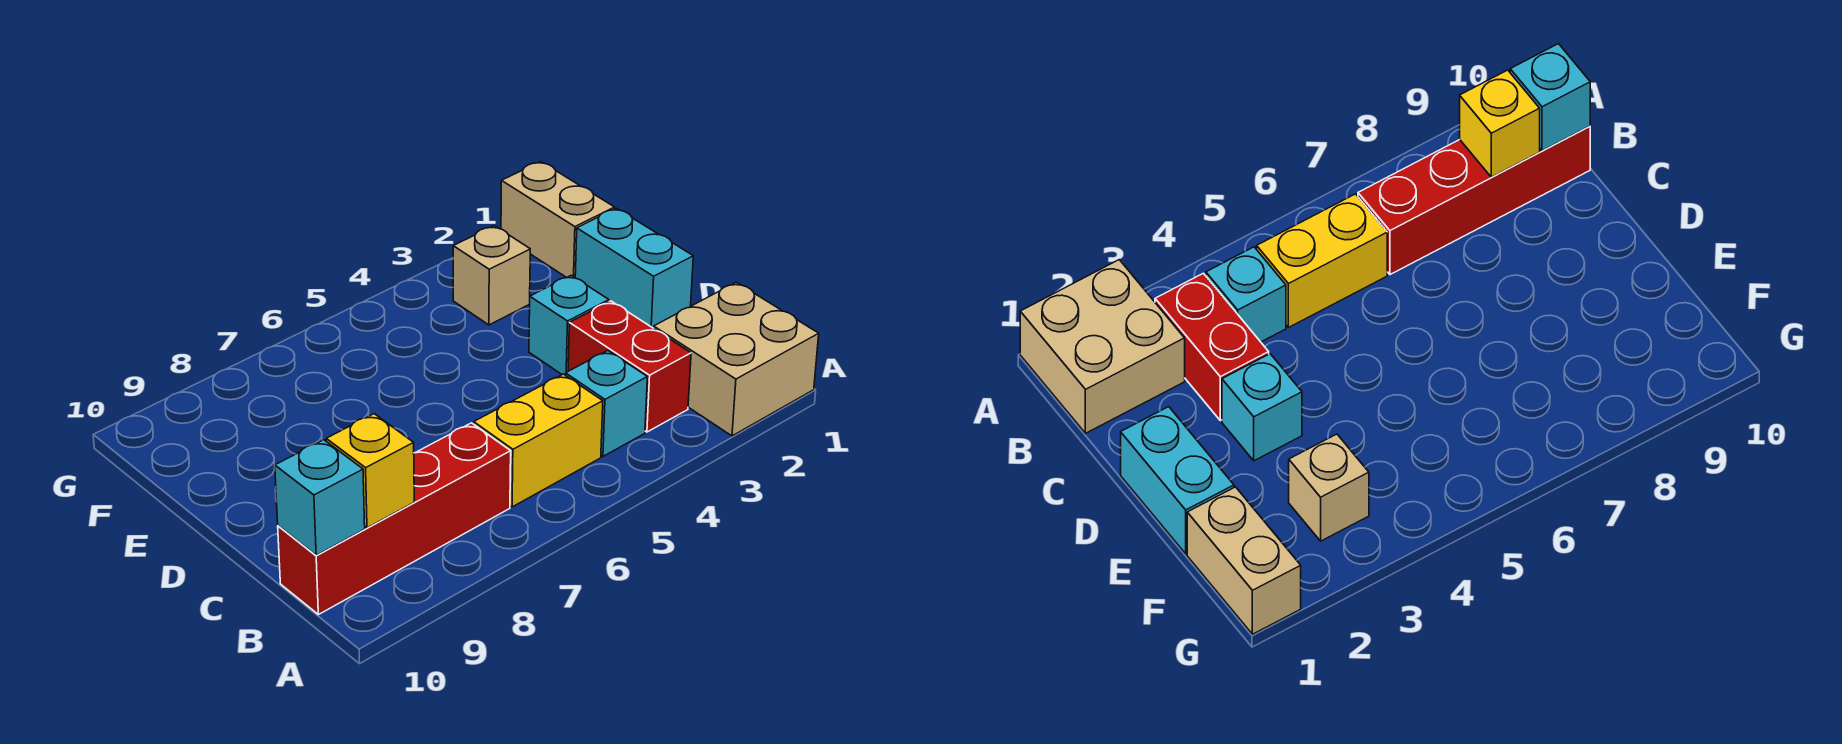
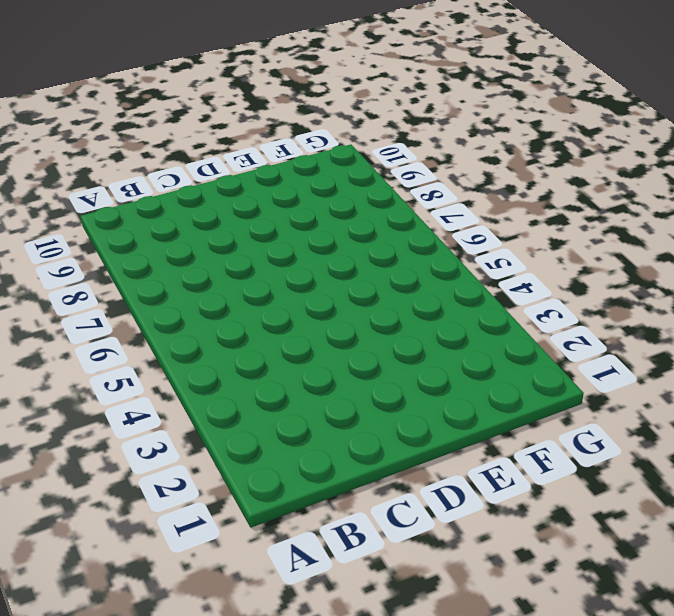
none -> tan brick A1:B2 level 1
none -> red brick B3:C3 level 1

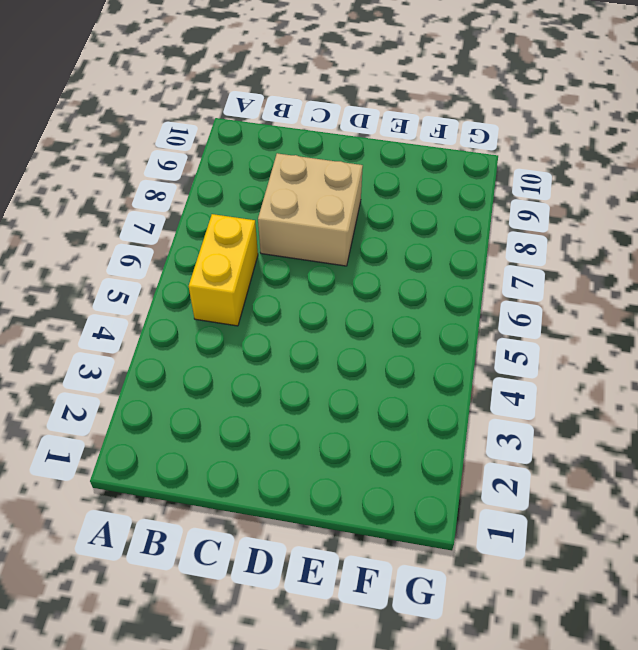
tan brick C7:D8 level 1 -> tan brick A1:B2 level 1
none -> red brick B3:C3 level 1
none -> cyan brick B4 level 1

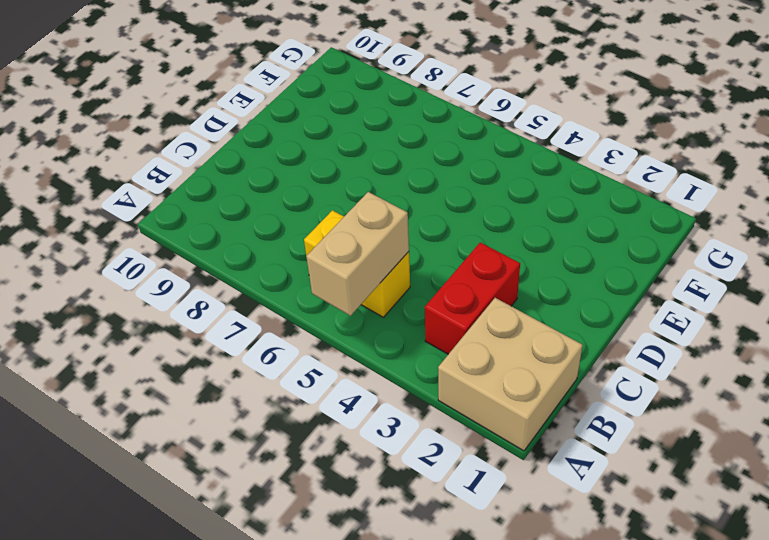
tan brick A5:B5 level 2 -> tan brick F1:G1 level 1
none -> cyan brick B4 level 1
none -> red brick B7:B10 level 1

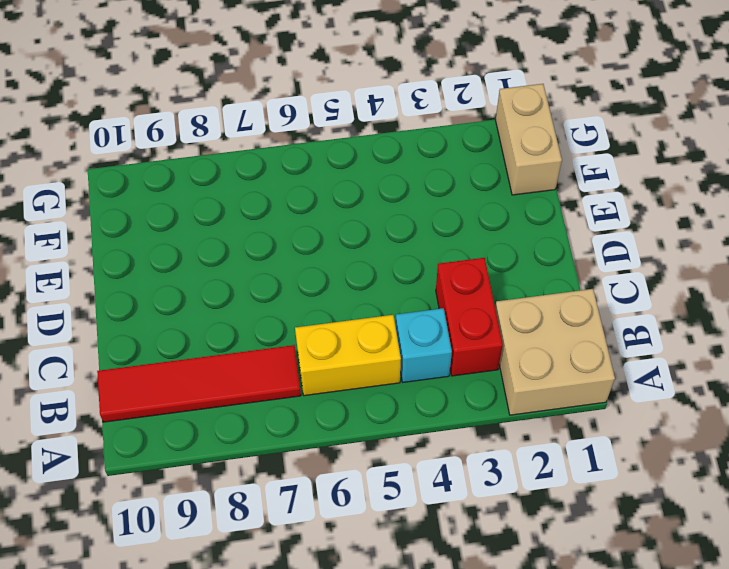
red tile B7:B10 level 1 -> red brick B7:B10 level 1
none -> cyan brick D1:E1 level 1
none -> cyan brick D3 level 1

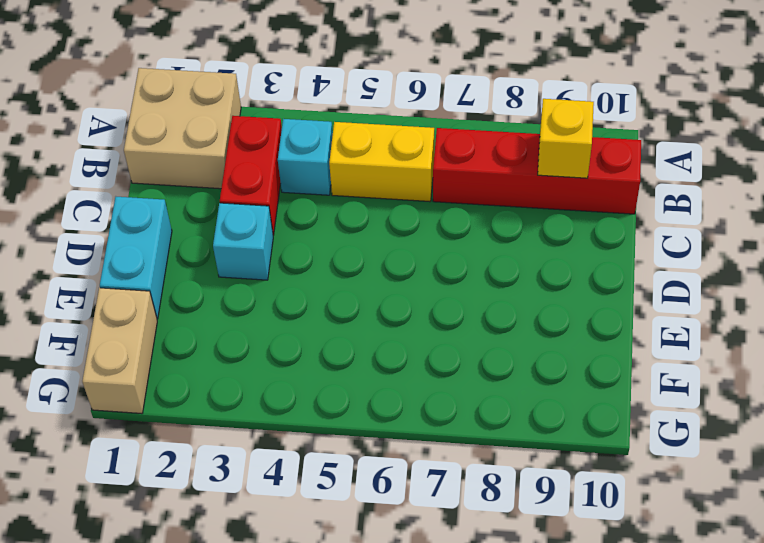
none -> tan brick F3 level 1
none -> cyan brick B10 level 2

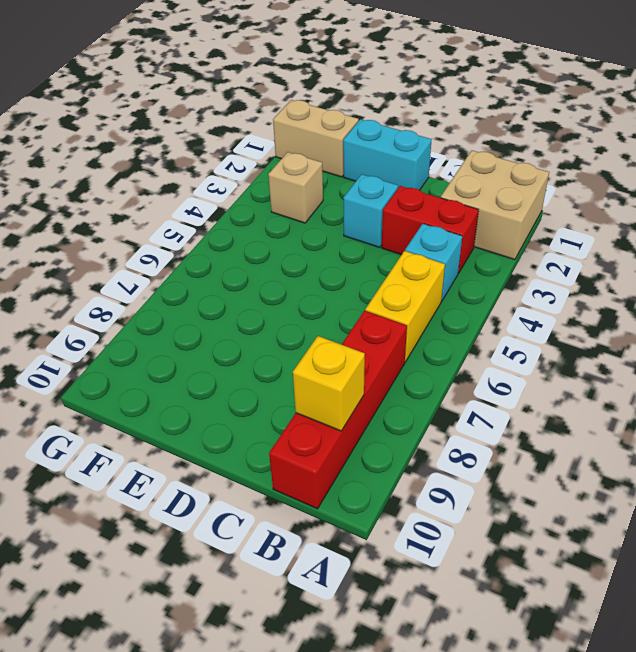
none -> cyan brick B10 level 2

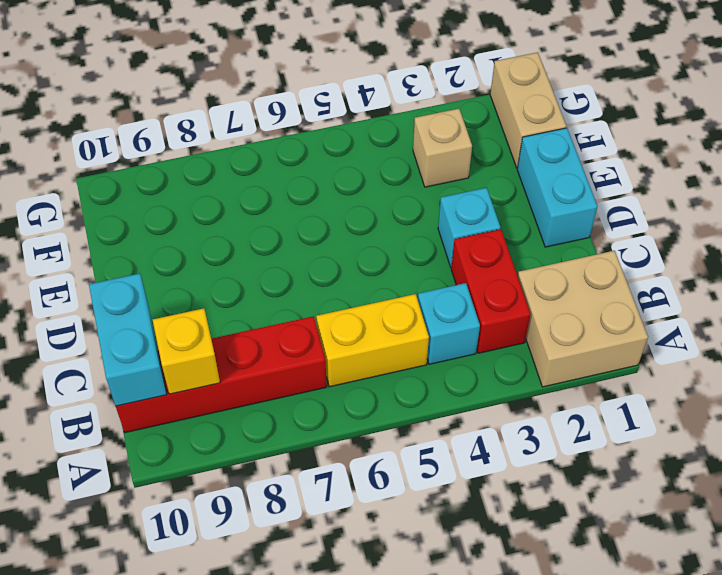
cyan brick B10:C10 level 2 -> cyan brick B10 level 2

